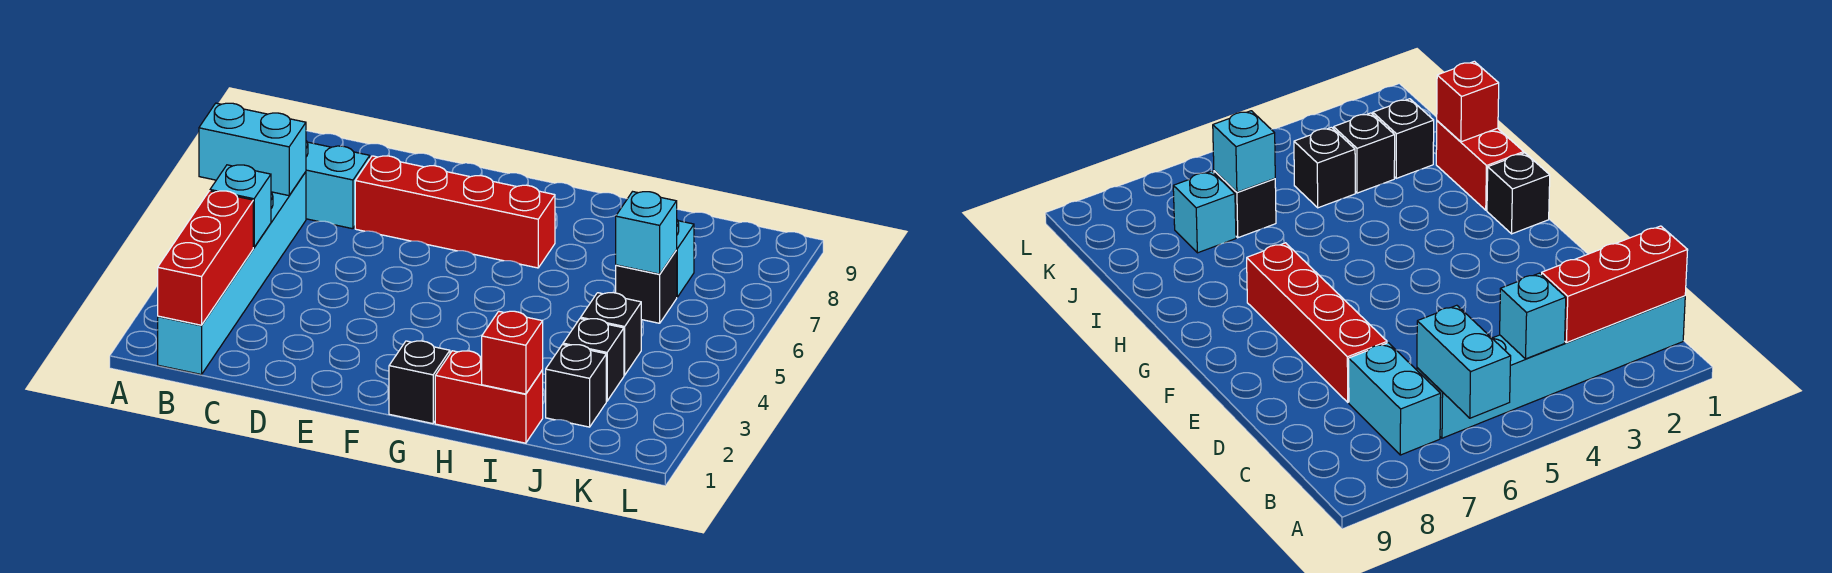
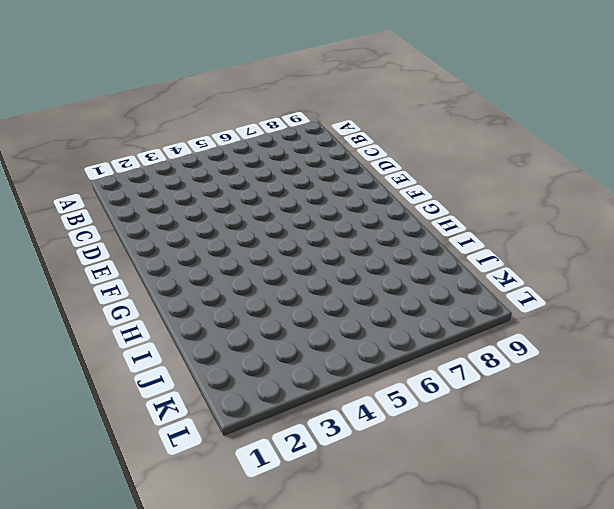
none -> cyan brick B1:B6 level 1
none -> cyan brick B7:C7 level 1
none -> red brick D7:G7 level 1

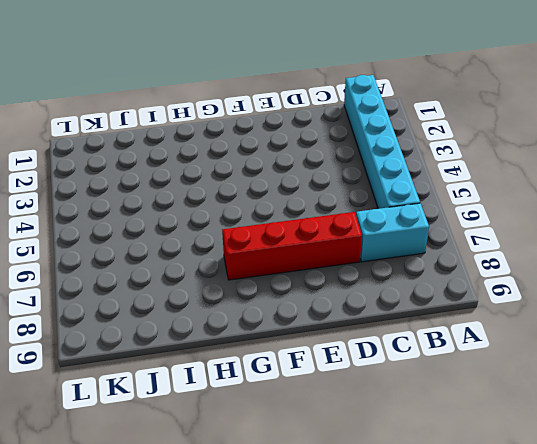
none -> black brick G1 level 1
none -> red brick H1:I1 level 1
none -> black brick J2 level 1

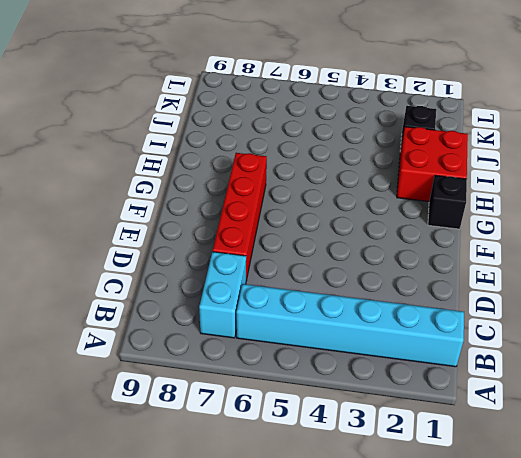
red brick H1:I2 level 1 -> red brick H1:I1 level 1
none -> black brick J3 level 1
none -> black brick J4 level 1
none -> black brick J6 level 1

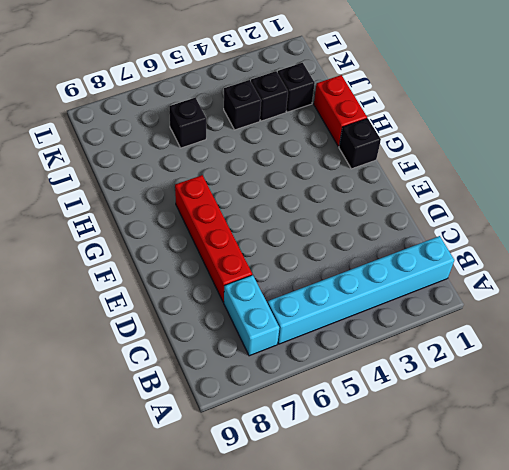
none -> cyan brick J7 level 1
none -> cyan brick A6:B6 level 2
none -> red brick B1:B3 level 2

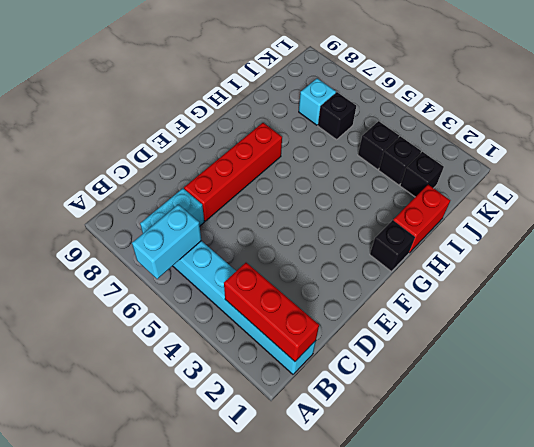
none -> cyan brick B4 level 2
none -> red brick I1 level 2
none -> cyan brick J6 level 2

